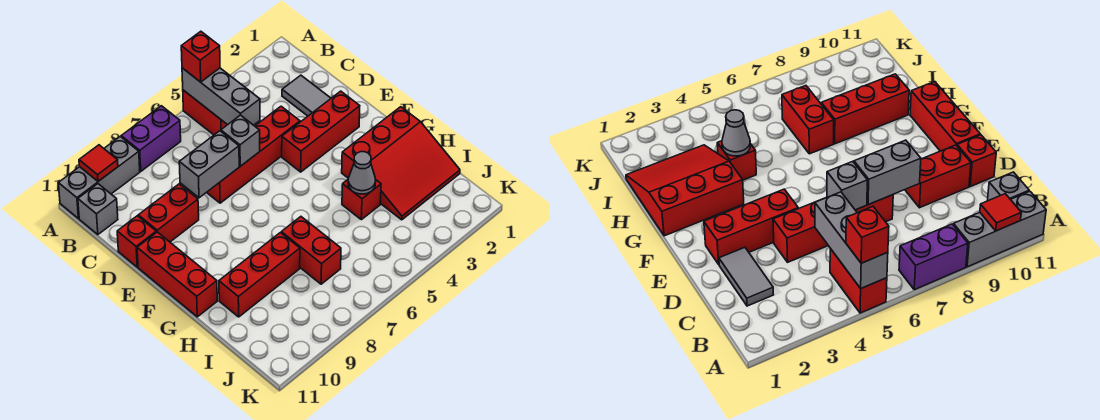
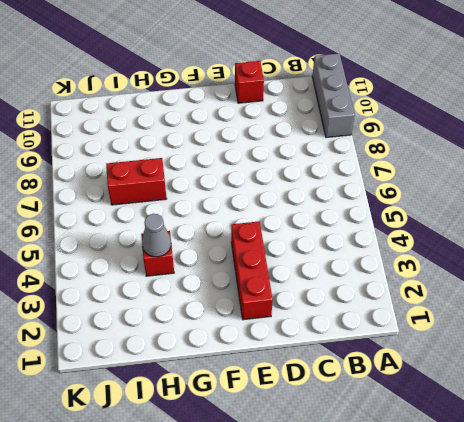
none -> red brick A5:B5 level 1
none -> purple brick A7:A8 level 1
none -> grey brick B11 level 1

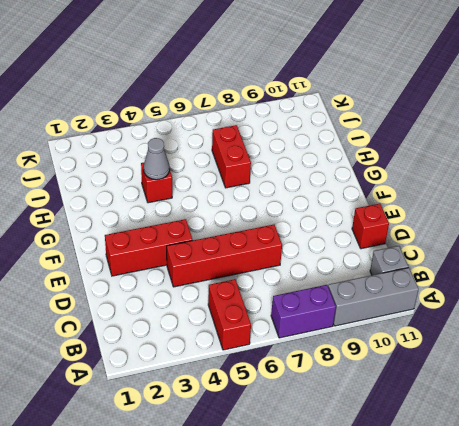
none -> grey tile C2:D2 level 1
none -> red brick D9:D10 level 1
none -> red brick E11:G11 level 1

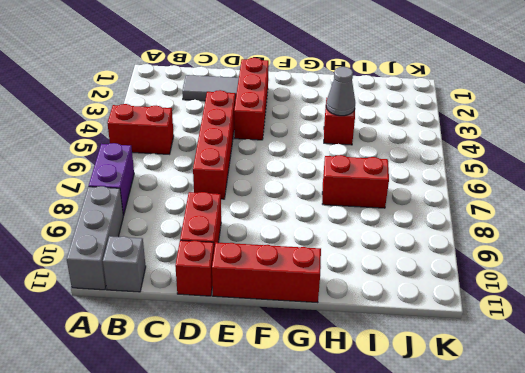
none -> red slope G1:I3 level 1 top G
none -> red brick H8:H10 level 1
none -> grey brick A5:C5 level 2

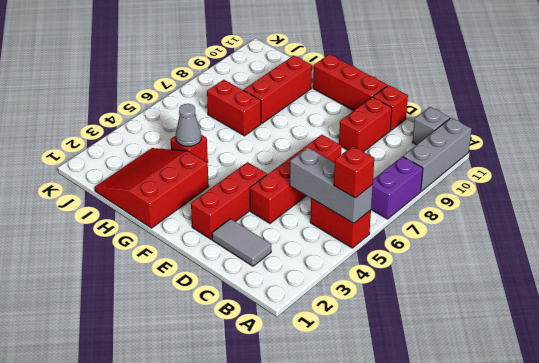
none -> red tile A10 level 2
none -> grey brick D6 level 2
none -> grey brick D7:D8 level 2

